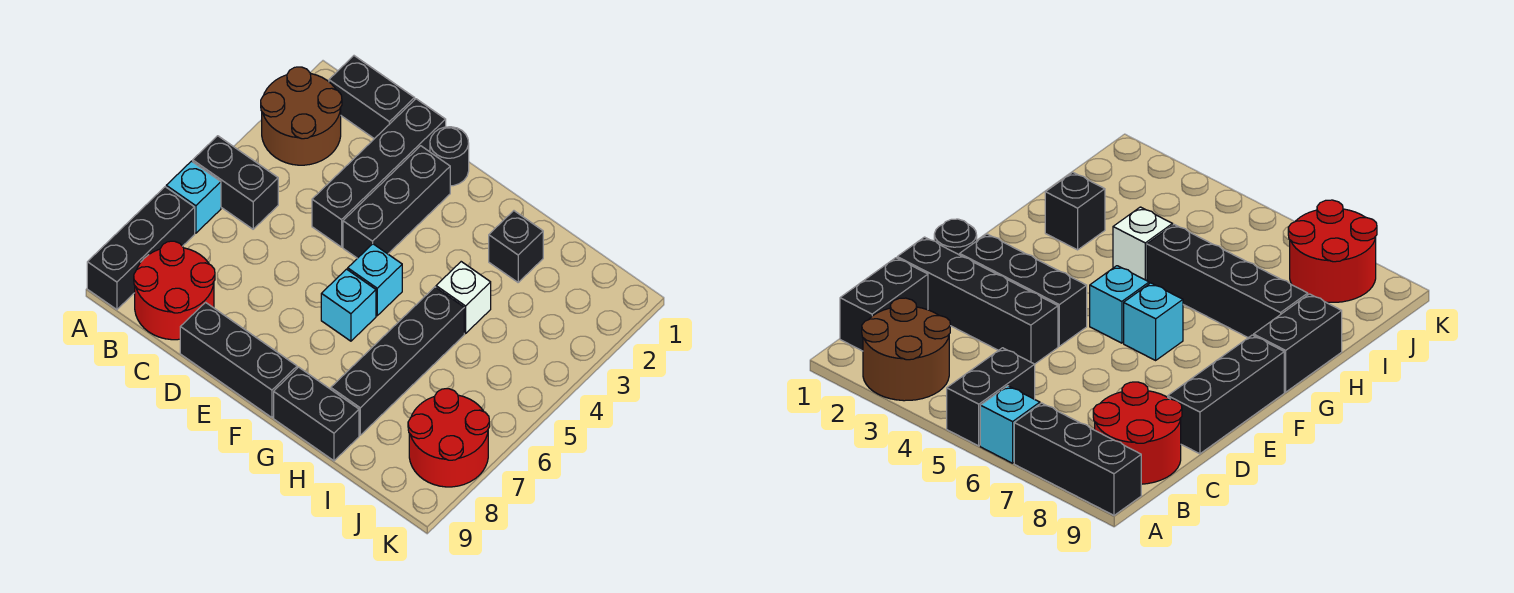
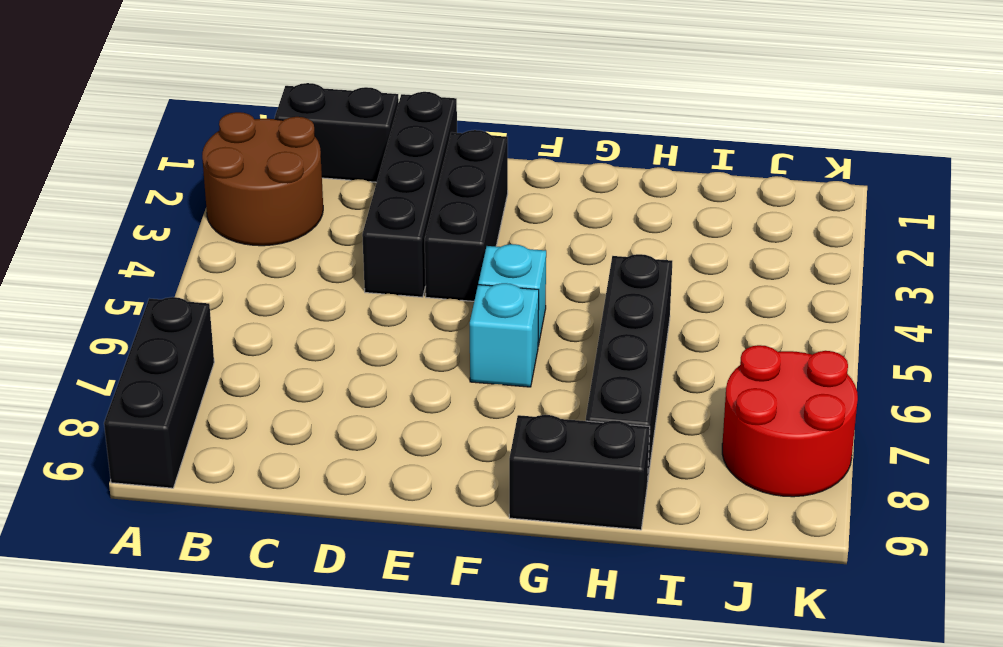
none -> black brick A5:B5 level 1
none -> cyan brick A6 level 1
none -> red round brick B8:C9 level 1

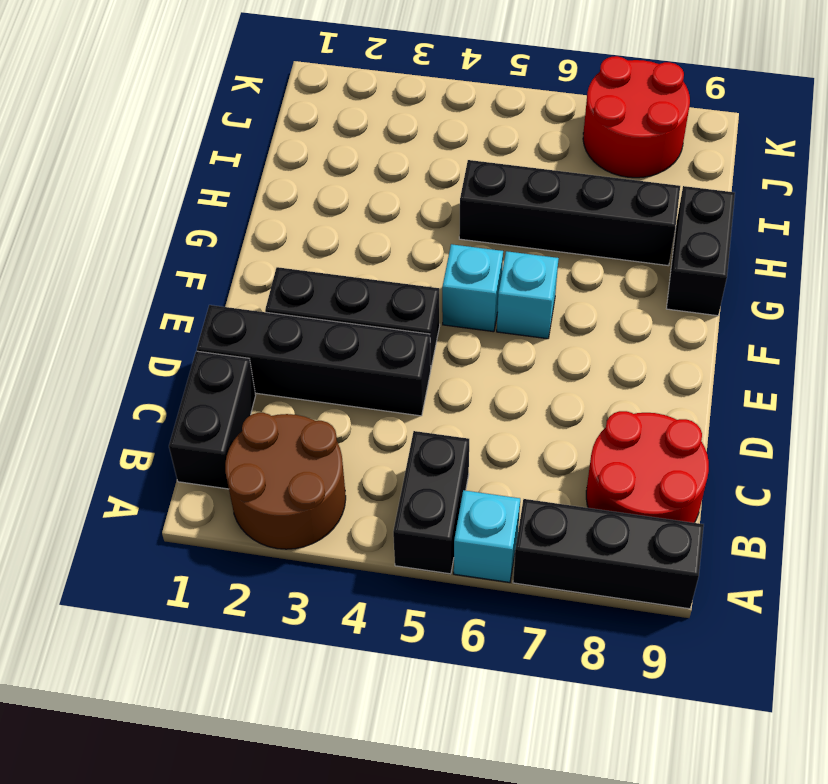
none -> black brick D9:F9 level 1
none -> black round brick E1 level 1
none -> black brick H2 level 1

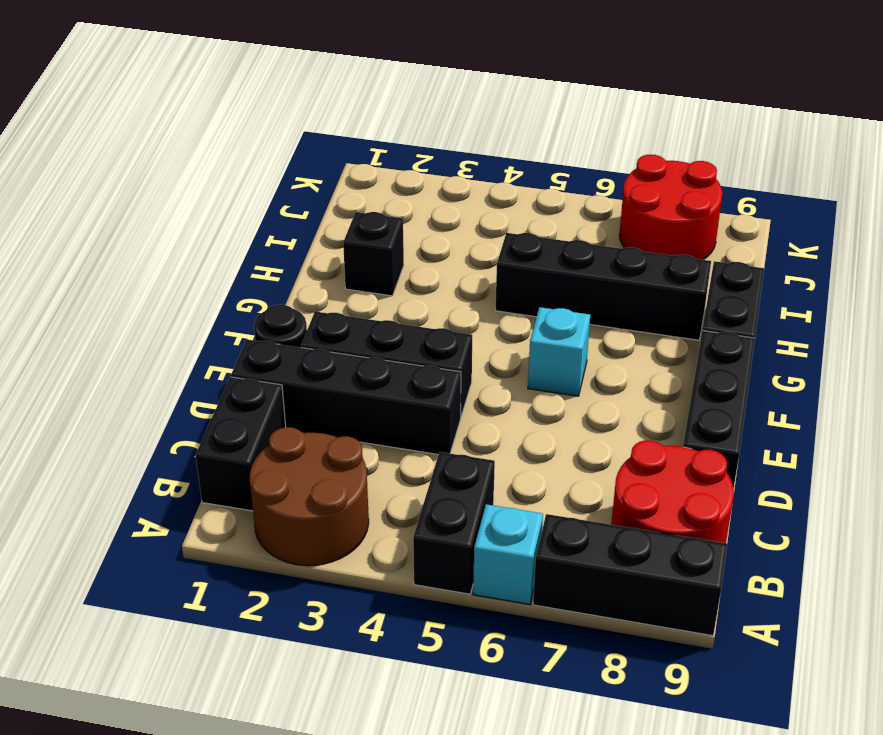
none -> cyan brick F5 level 1
none -> white brick H4 level 1

